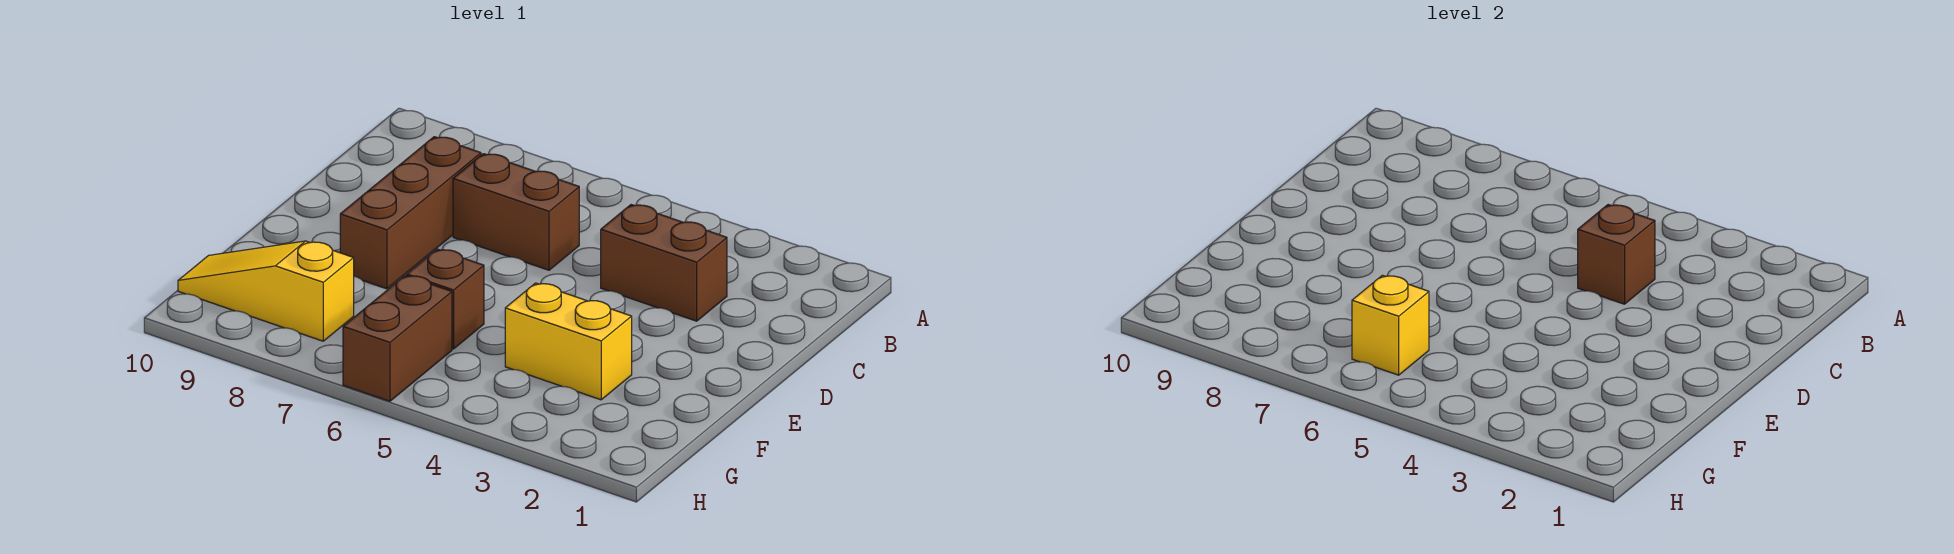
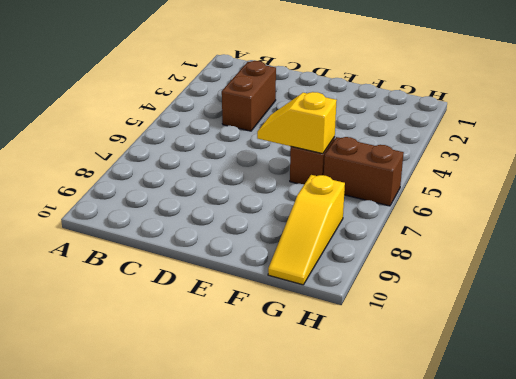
yellow slope E6:F6 level 2 top F -> none
none -> brown brick C6:C7 level 1
none -> brown brick C8:E8 level 1

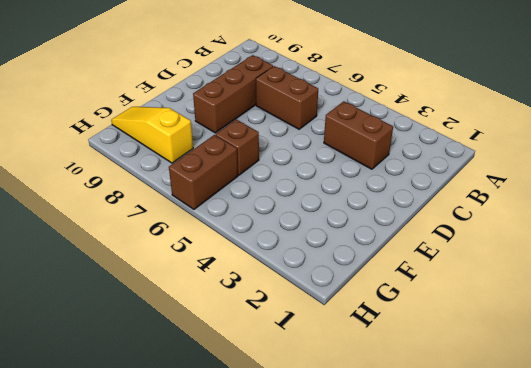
none -> yellow brick F3:F4 level 1
none -> brown brick C4 level 2

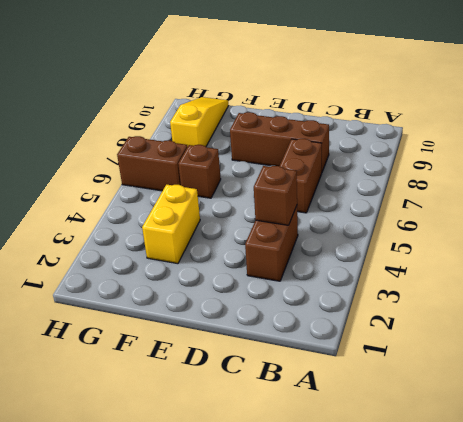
none -> yellow brick G6 level 2

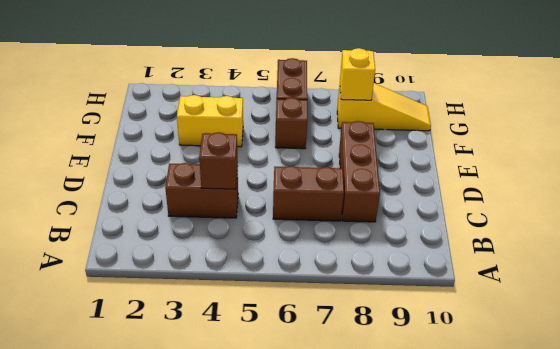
yellow brick G8 level 2 -> yellow brick G6 level 2

